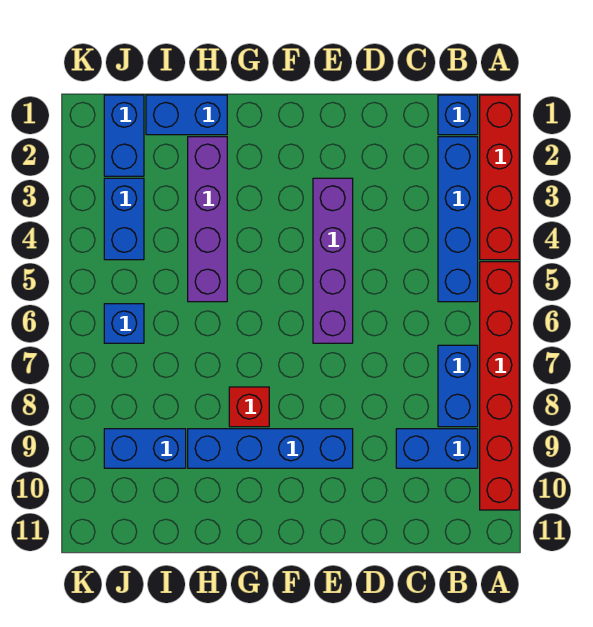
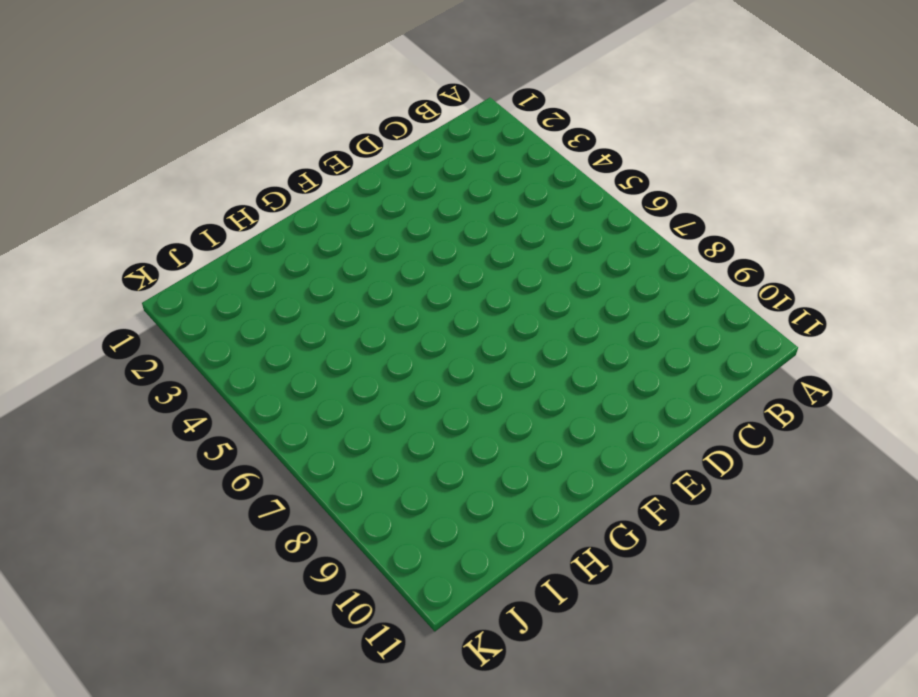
none -> red brick A1:A4 level 1
none -> red brick A5:A10 level 1
none -> blue brick B1 level 1

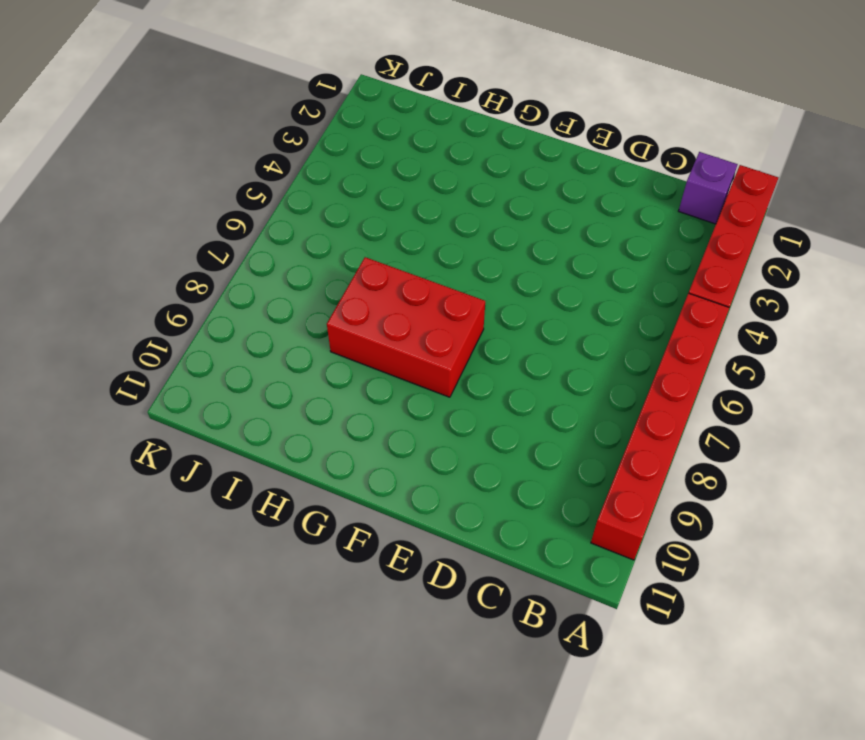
purple brick B1 level 1 -> blue brick B1 level 1
red brick F7:H8 level 1 -> red brick G8 level 1
none -> blue brick B2:B5 level 1
none -> blue brick B7:B8 level 1
none -> blue brick B9:C9 level 1

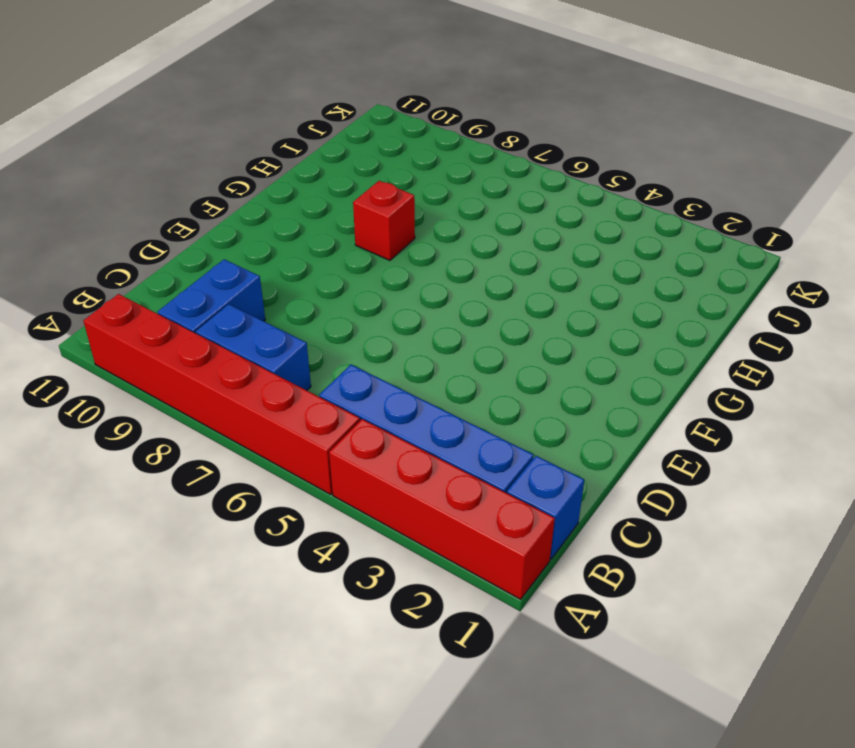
none -> purple brick E3:E6 level 1
none -> blue brick E9:H9 level 1
none -> blue brick H1:I1 level 1

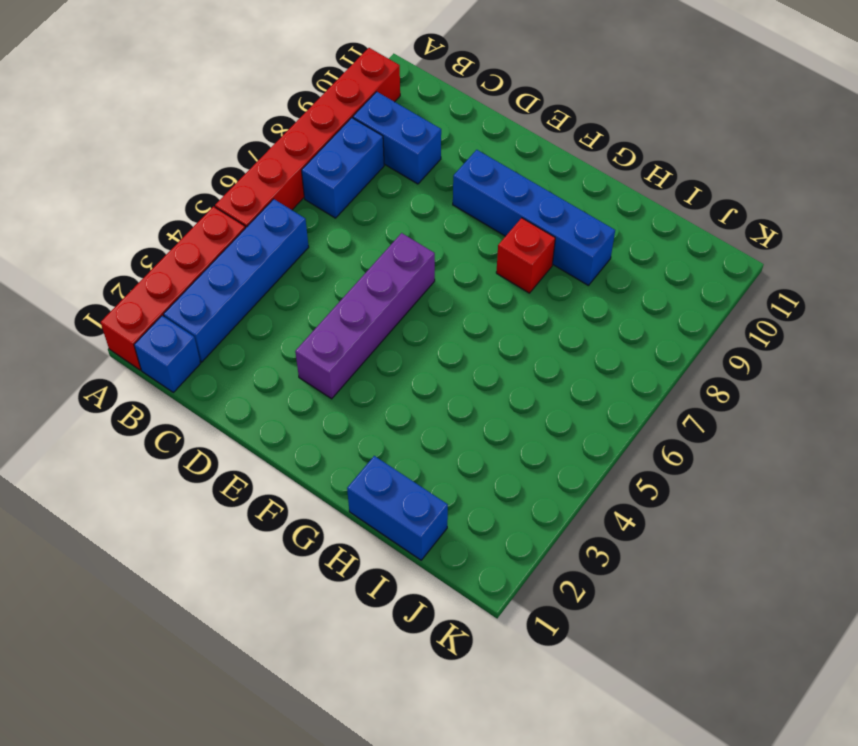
none -> purple brick H2:H5 level 1
none -> blue brick I9:J9 level 1
none -> blue brick J1:J2 level 1

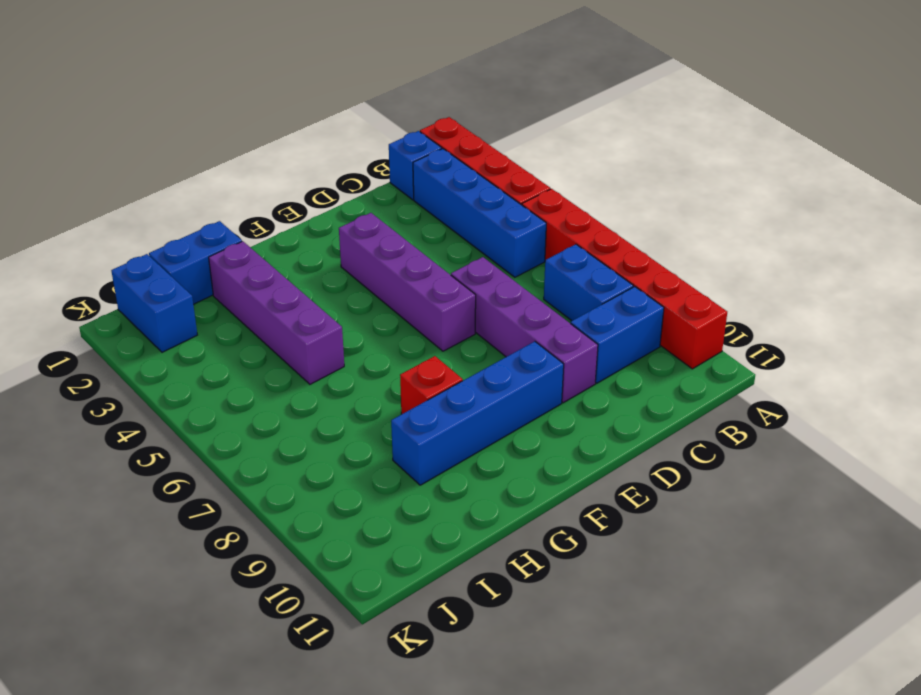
purple brick D6:D9 level 1 -> none
none -> blue brick I9:J9 level 1
none -> blue brick J3:J4 level 1
none -> blue brick J6 level 1

